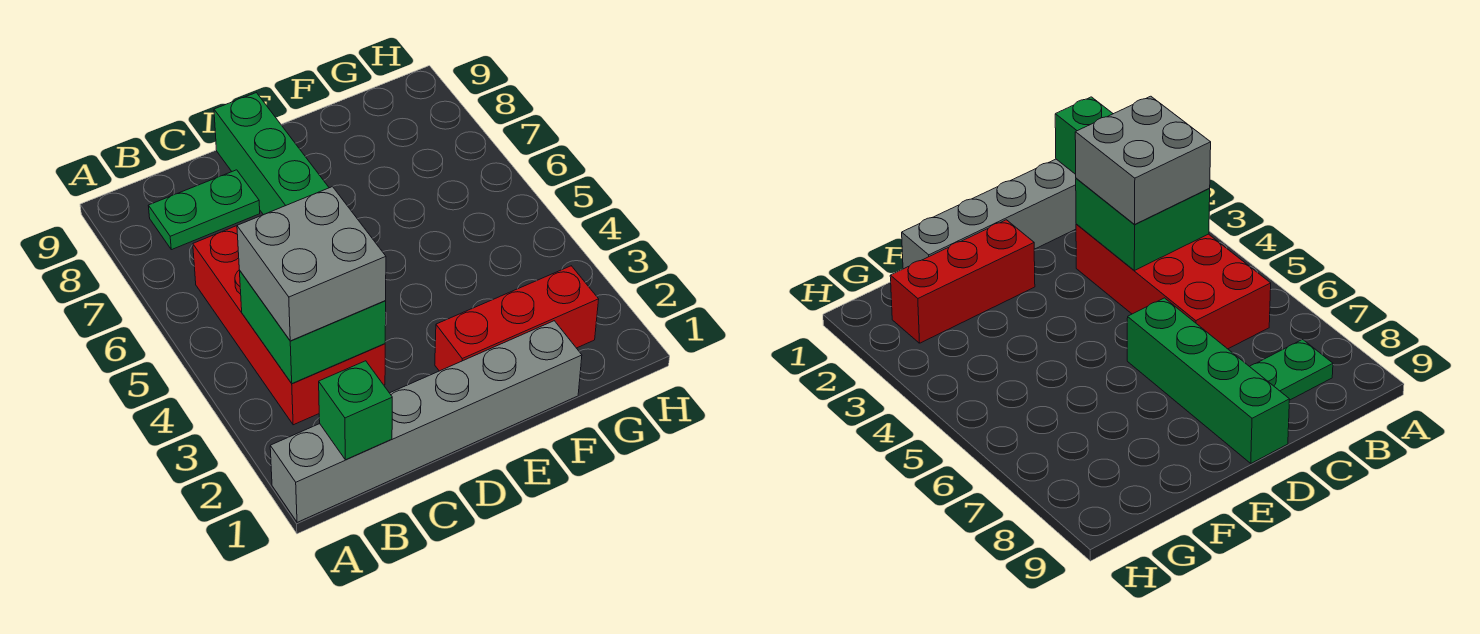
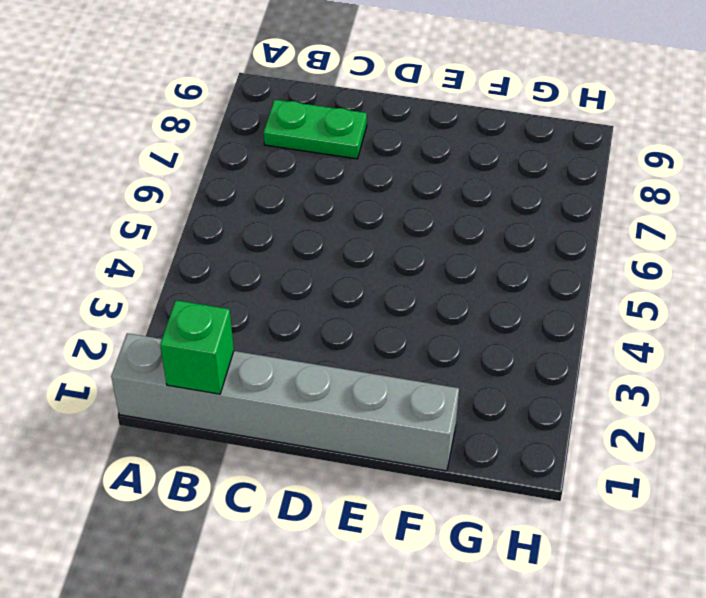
none -> red brick B3:C6 level 1
none -> green brick D6:D9 level 1

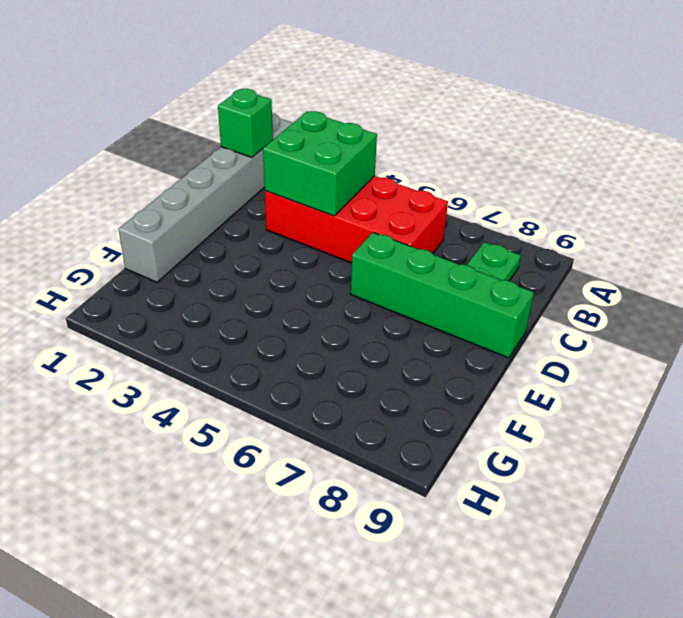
none -> red brick E2:G2 level 1
none -> grey brick B3:C4 level 3

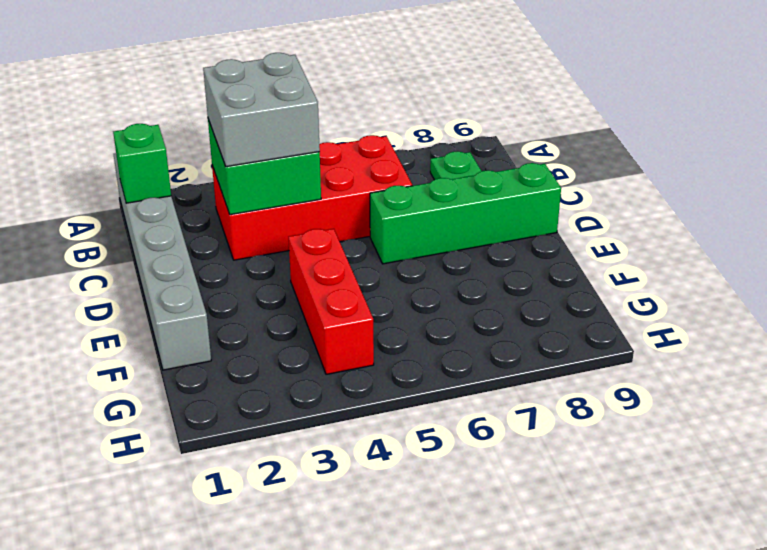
red brick E4:G4 level 1 -> red brick E2:G2 level 1

